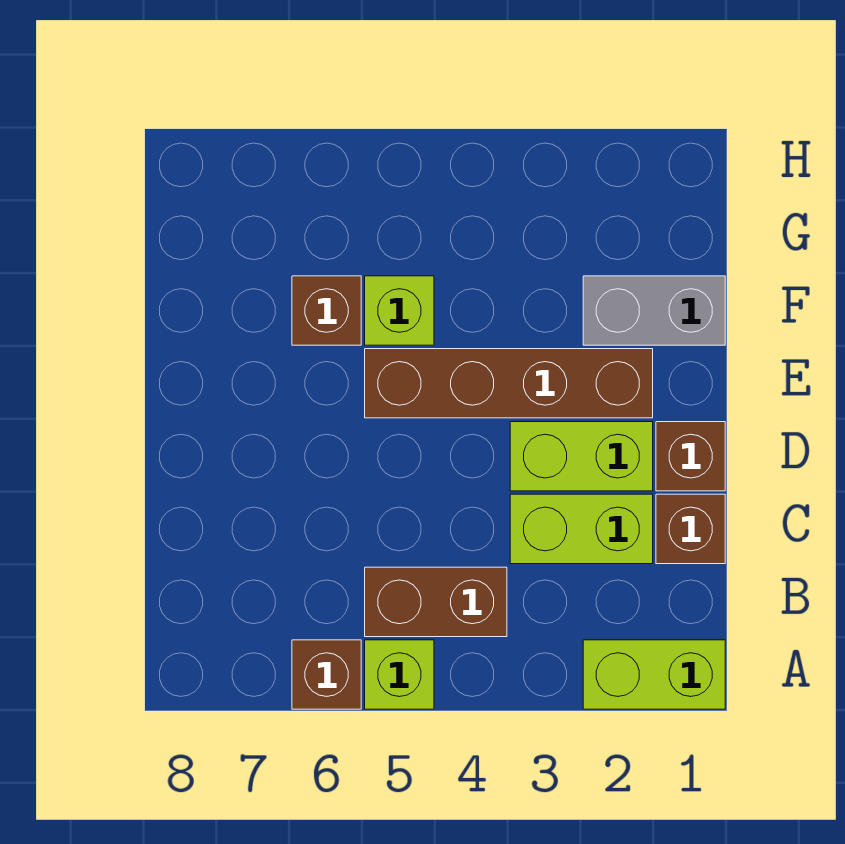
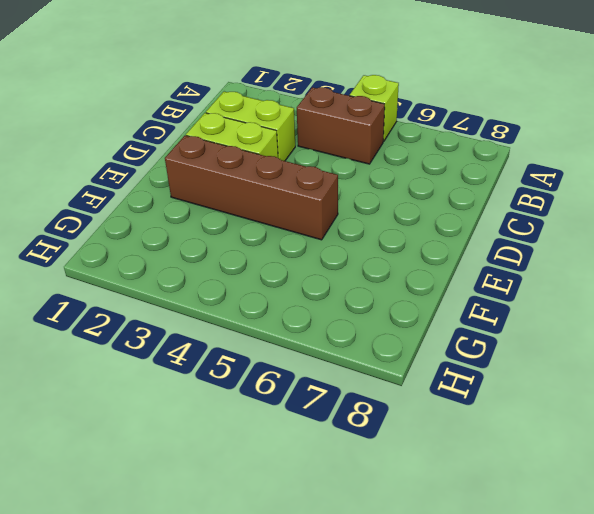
none -> lime brick A1:A2 level 1
none -> brown brick A6 level 1
none -> brown brick C1 level 1

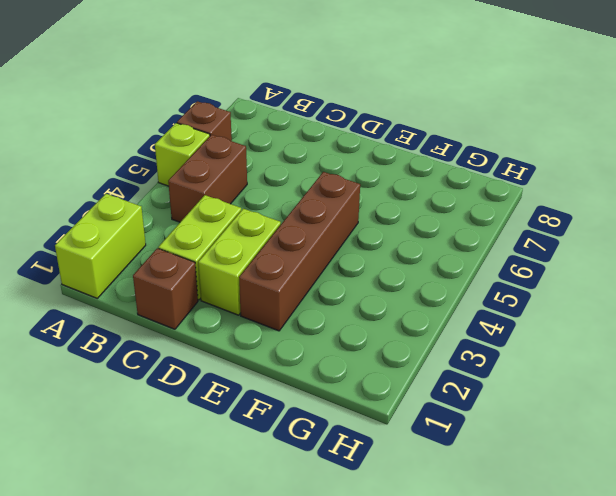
none -> brown brick D1 level 1
none -> grey brick F1:F2 level 1
none -> lime brick F5 level 1

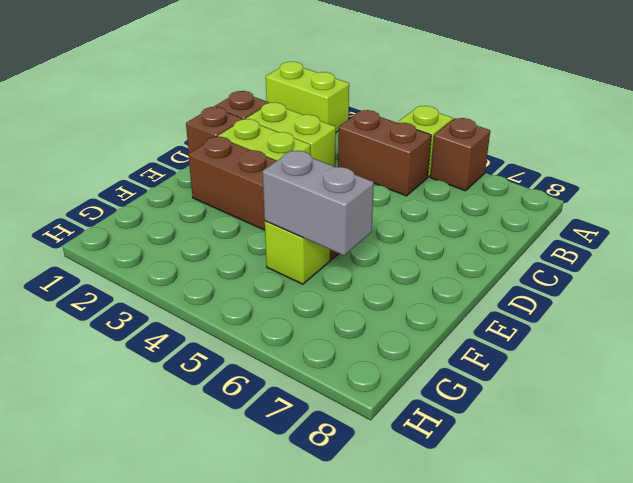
grey brick F5:F6 level 2 -> grey brick F1:F2 level 1
none -> brown brick F6 level 1

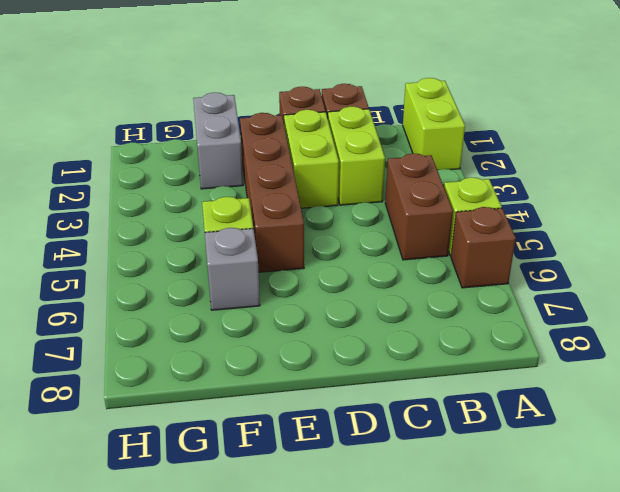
grey brick F6 level 1 -> brown brick F6 level 1

